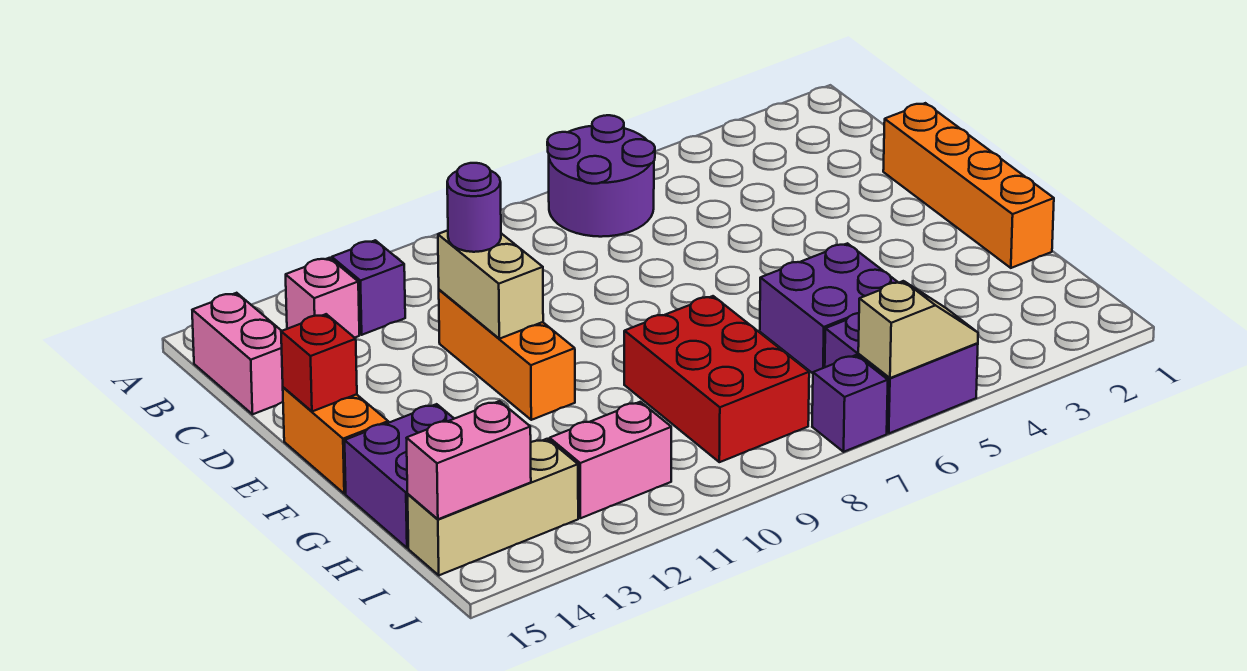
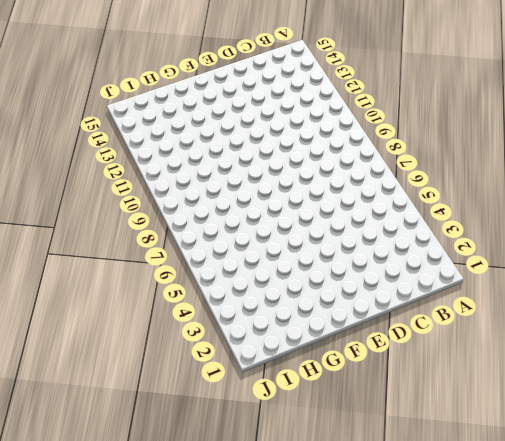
none -> purple round brick A6:B7 level 1
none -> purple brick B12 level 1
none -> pink brick B13 level 1

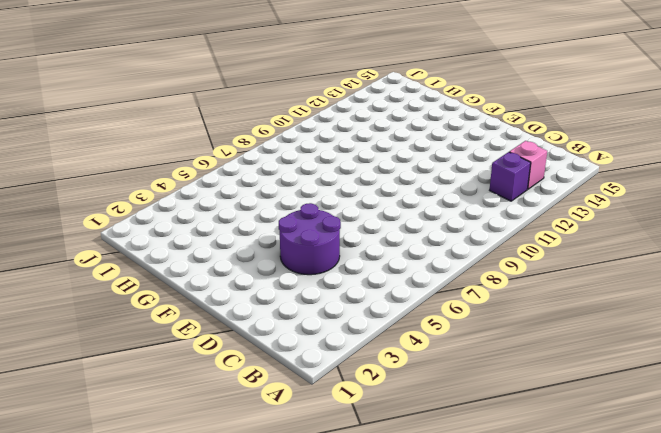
purple round brick D4:E5 level 1 -> purple round brick A6:B7 level 1
none -> pink brick B15:C15 level 1
none -> orange brick D1:G1 level 1
none -> orange brick D11:F11 level 1

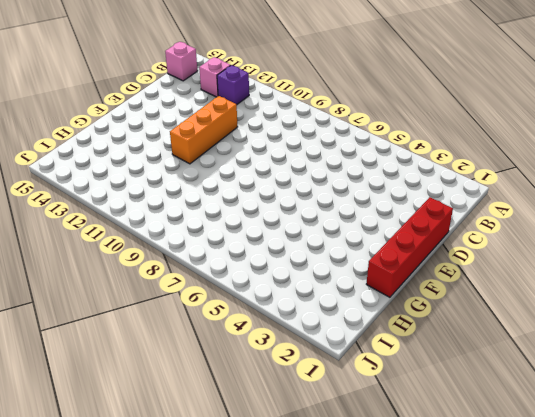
pink brick B15 level 1 -> pink brick B15:C15 level 1
red brick D1:G1 level 1 -> orange brick D1:G1 level 1
none -> purple round brick A6:B7 level 1
none -> orange brick E15:F15 level 1
none -> purple brick G5:H6 level 1

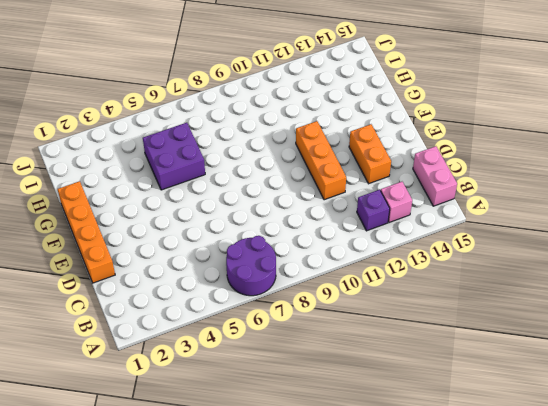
orange brick D13:E13 level 1 -> orange brick E15:F15 level 1
none -> red brick G8:I9 level 1
none -> purple brick G14:H15 level 1
none -> purple brick I5:J6 level 1

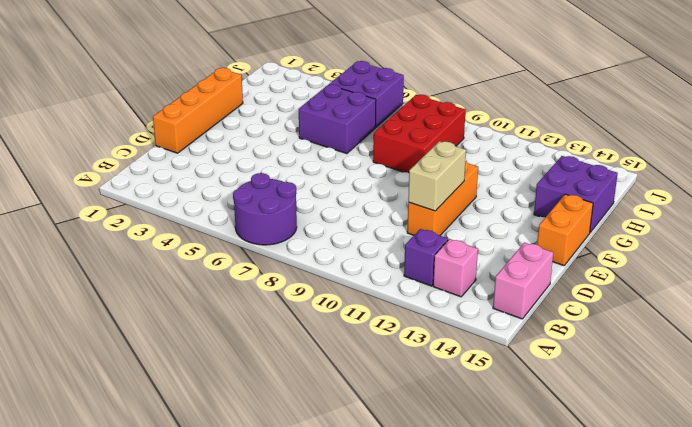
none -> pink brick I11:I12 level 1
none -> tan brick I13:I15 level 1
none -> purple brick J7 level 1

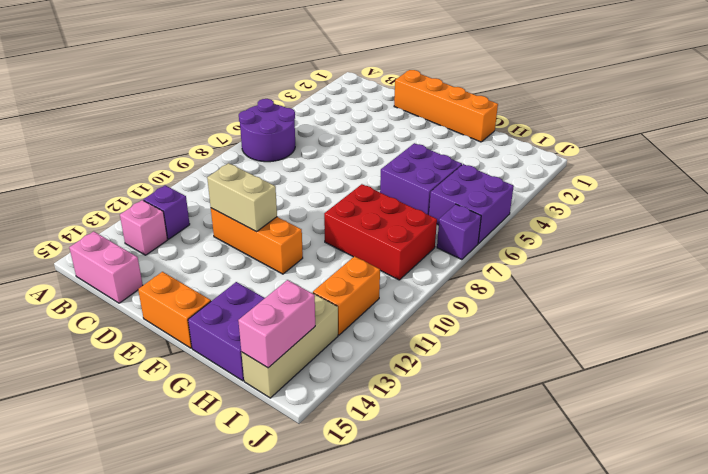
orange brick I11:I12 level 1 -> pink brick I11:I12 level 1
none -> red brick E15 level 2
none -> tan slope J5:J6 level 2 top 6
none -> purple round brick D11 level 3

